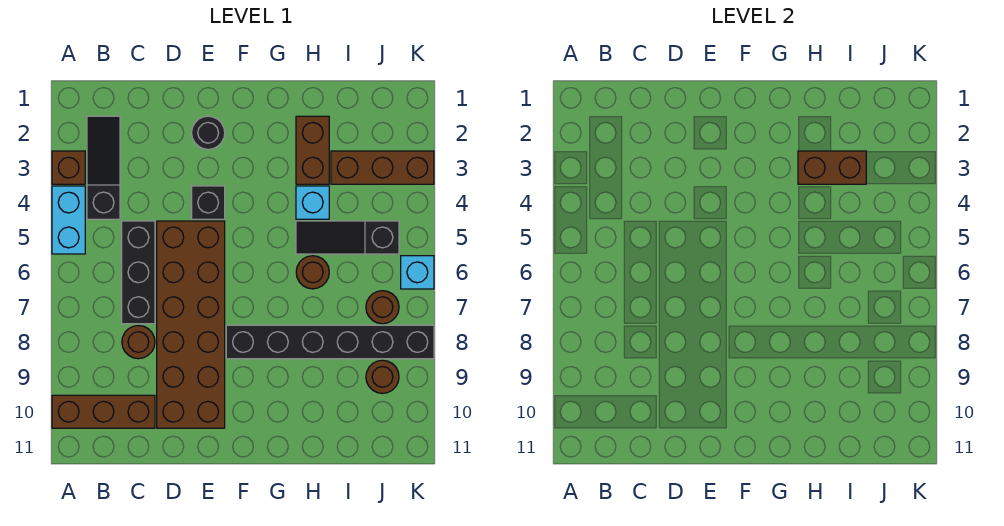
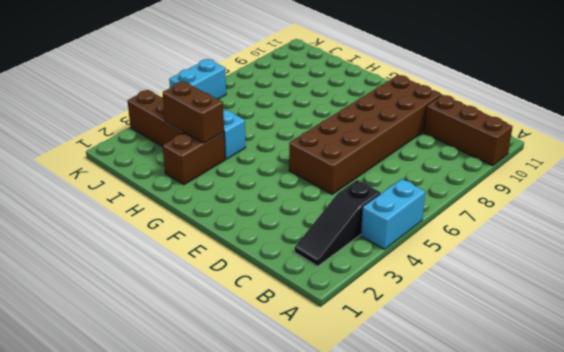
cyan brick K5:K6 level 1 -> cyan brick K6 level 1
none -> brown brick A3 level 1
none -> black brick C5:C7 level 1
none -> brown round brick C8 level 1

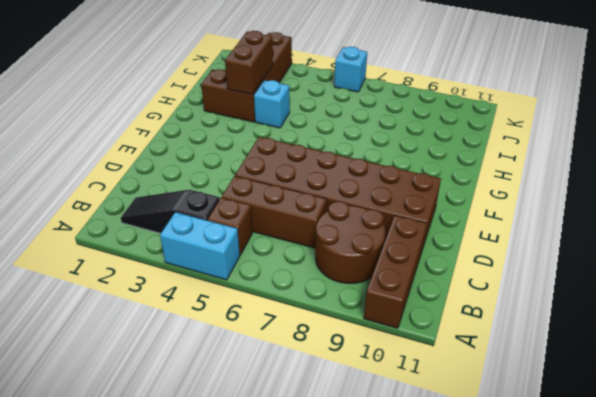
brown brick B5 level 1 -> brown brick A3 level 1
brown round brick B8:C9 level 1 -> brown round brick C8 level 1
brown brick C5:C7 level 1 -> black brick C5:C7 level 1
none -> black round brick E2 level 1
none -> black brick E4 level 1
none -> black brick F8:K8 level 1

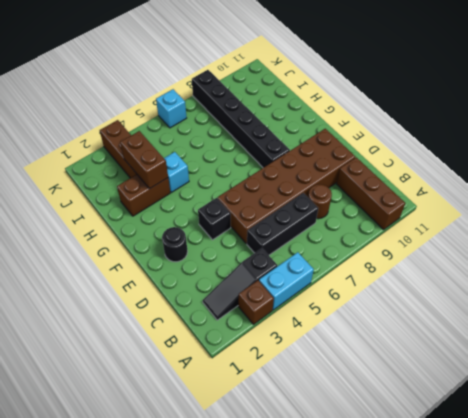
none -> black slope H5:J5 level 1 top J
none -> brown round brick H6 level 1
none -> brown round brick J7 level 1

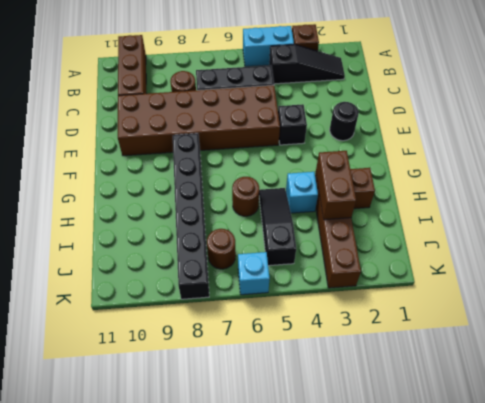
none -> brown round brick J9 level 1

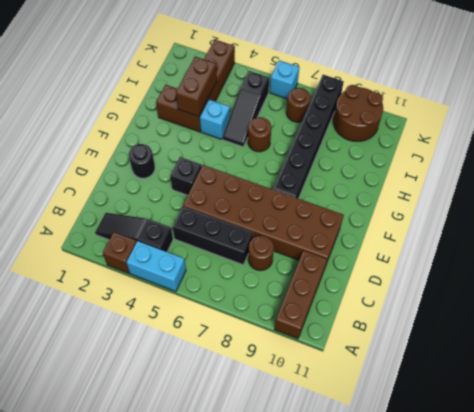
brown round brick J9:K10 level 1 -> brown round brick J9 level 1

